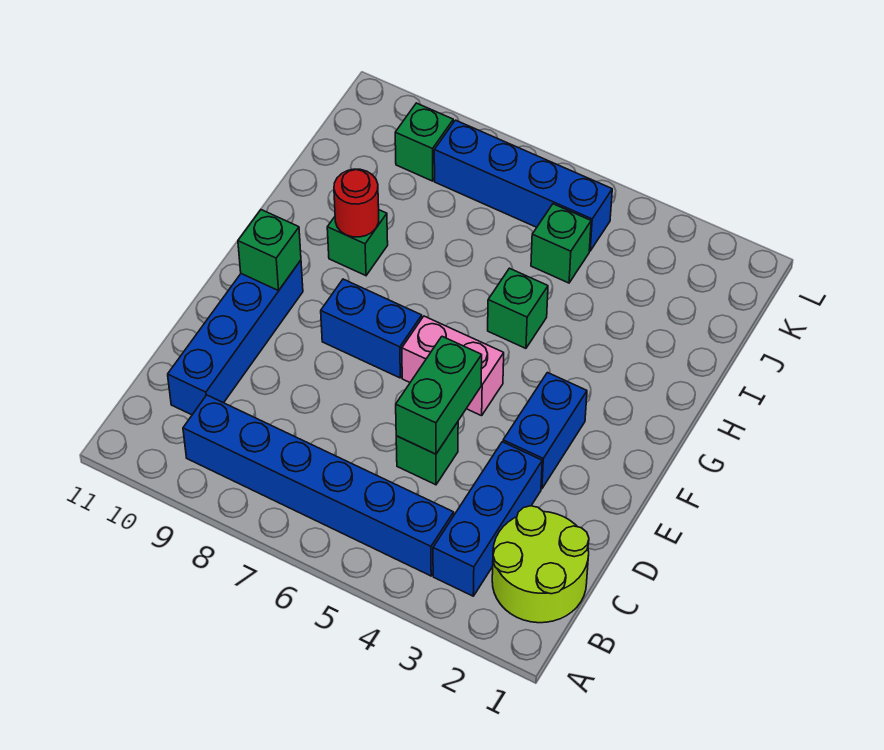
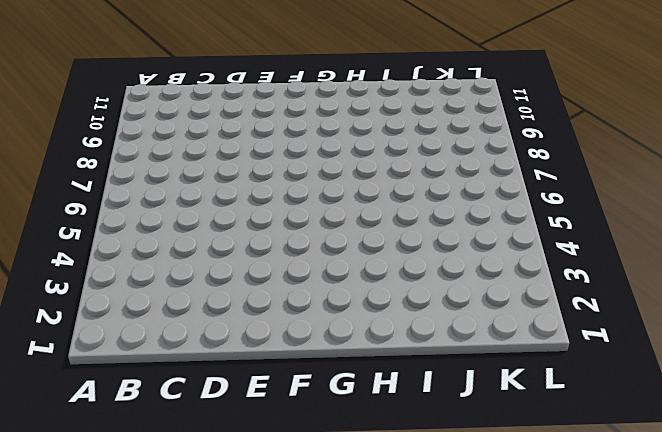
none -> lime round brick B1:C2 level 1
none -> blue brick B3:D3 level 1
none -> blue brick B4:B9 level 1

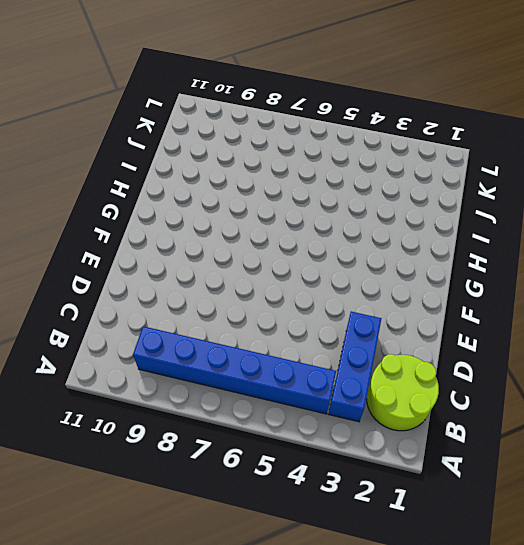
none -> blue brick C10:F10 level 1
none -> green brick D5 level 1
none -> blue brick E3:F3 level 1

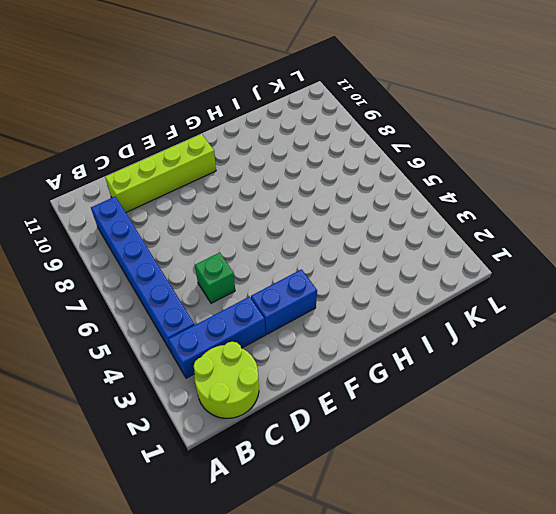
lime brick C10:F10 level 1 -> blue brick C10:F10 level 1
none -> pink brick F5:F6 level 1
none -> blue brick F7:F8 level 1
none -> green brick H5 level 1

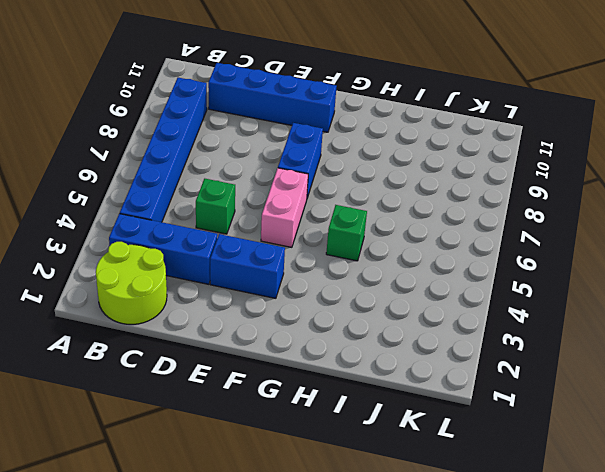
none -> green brick H9 level 1
none -> green brick J5 level 1
none -> blue brick K5:K8 level 1

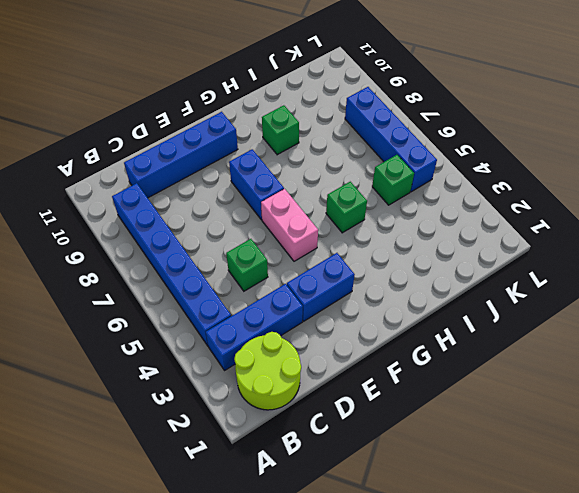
none -> green brick K9 level 1
none -> green brick D5:E5 level 2
none -> green brick F10 level 2

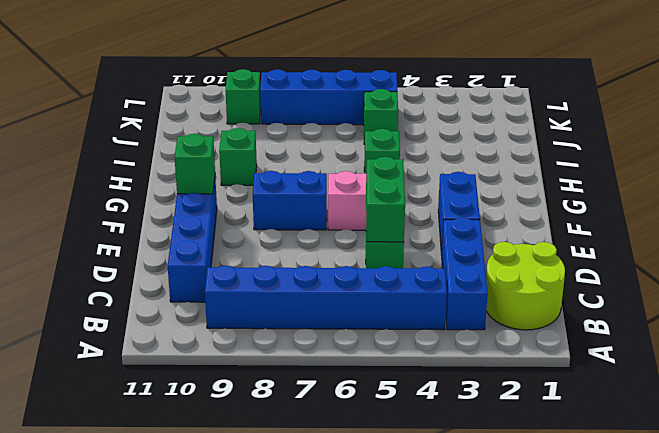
none -> red round brick H9 level 2

